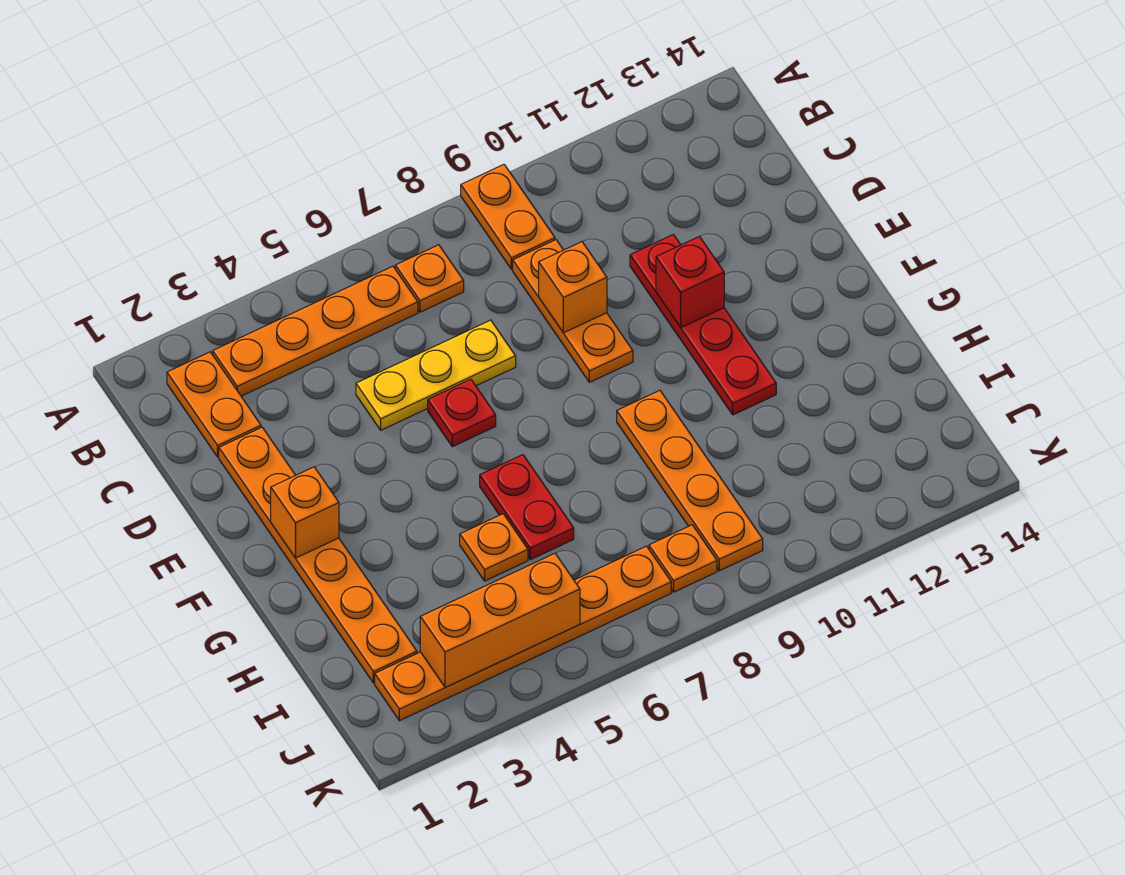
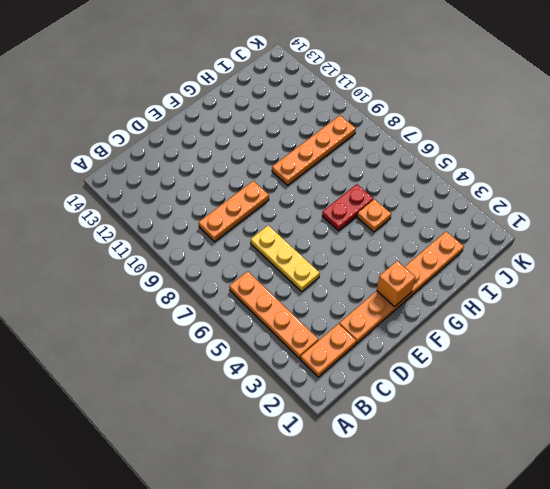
none -> orange plate A9:B9 level 1
none -> orange plate B7 level 1
none -> red plate D11:G11 level 1

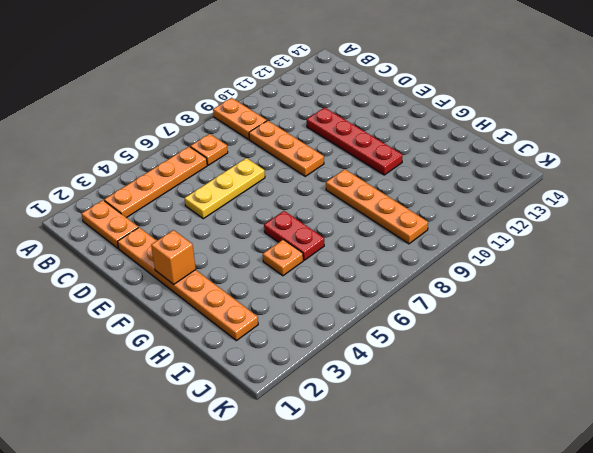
none -> red plate E6 level 1
none -> orange plate J2:J7 level 1
none -> orange plate J8 level 1

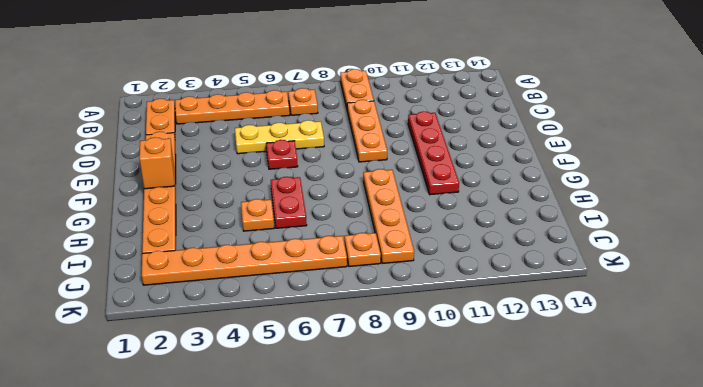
none -> orange brick D9 level 2
none -> red brick E11 level 2
none -> orange brick J3:J5 level 2

